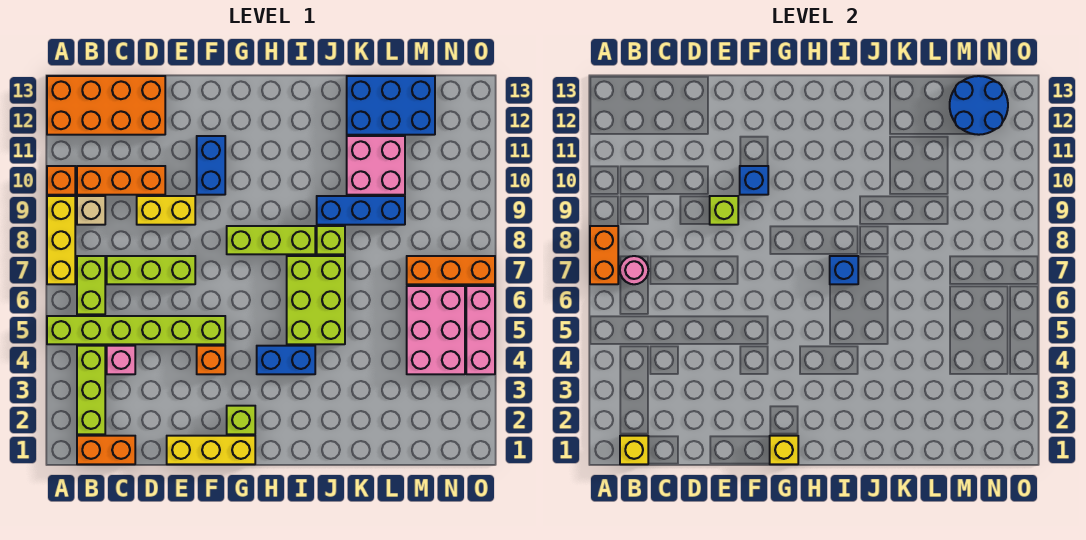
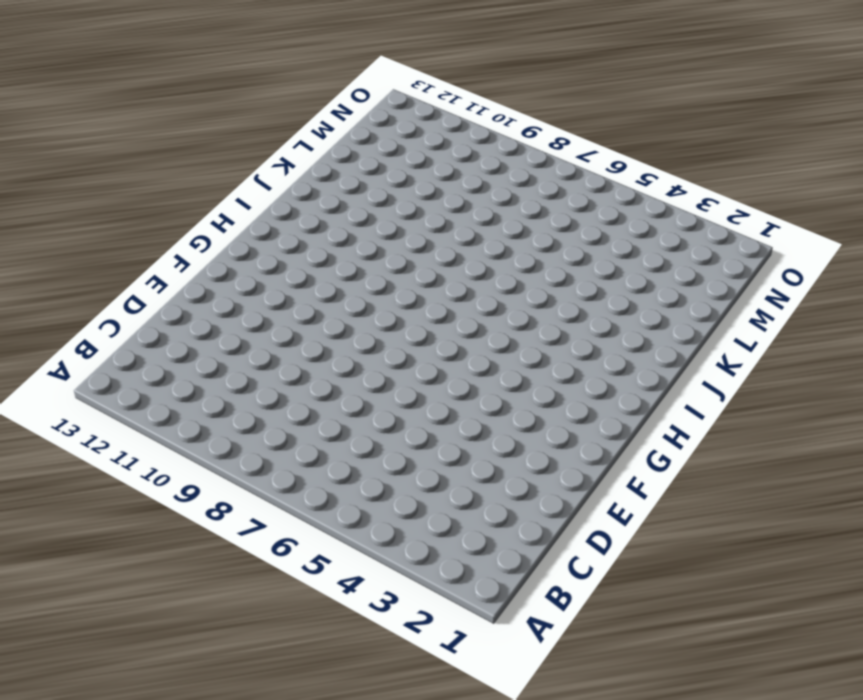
none -> lime brick A5:F5 level 1
none -> yellow brick A7:A9 level 1
none -> orange brick A10 level 1
none -> orange brick A12:D13 level 1

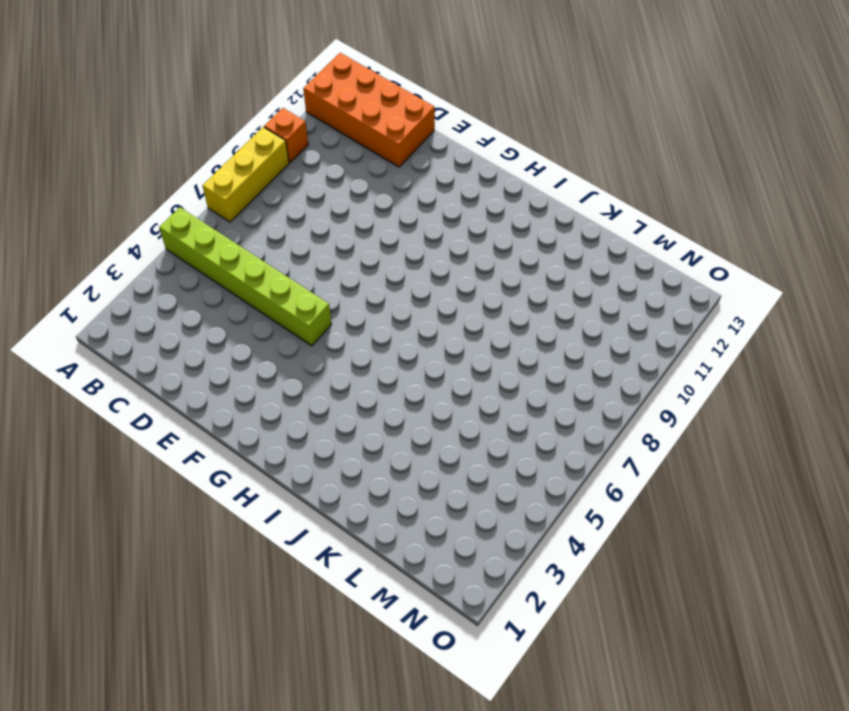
none -> orange brick B1:C1 level 1
none -> lime brick B2:B4 level 1
none -> lime brick B6:B7 level 1
none -> tan brick B9 level 1

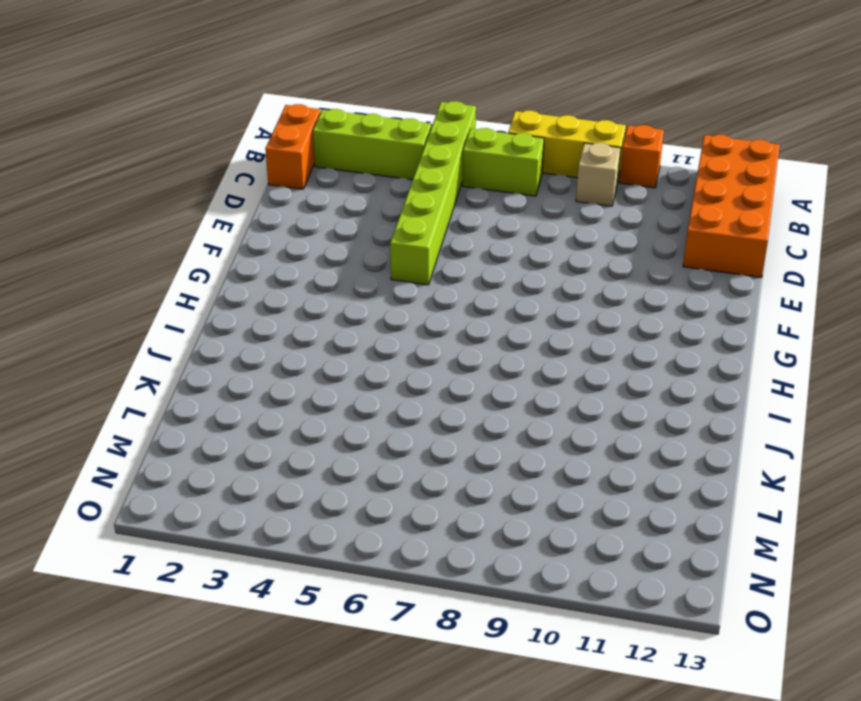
none -> orange brick B10:D10 level 1
none -> pink brick C4 level 1
none -> lime brick C7:E7 level 1
none -> yellow brick D9:E9 level 1

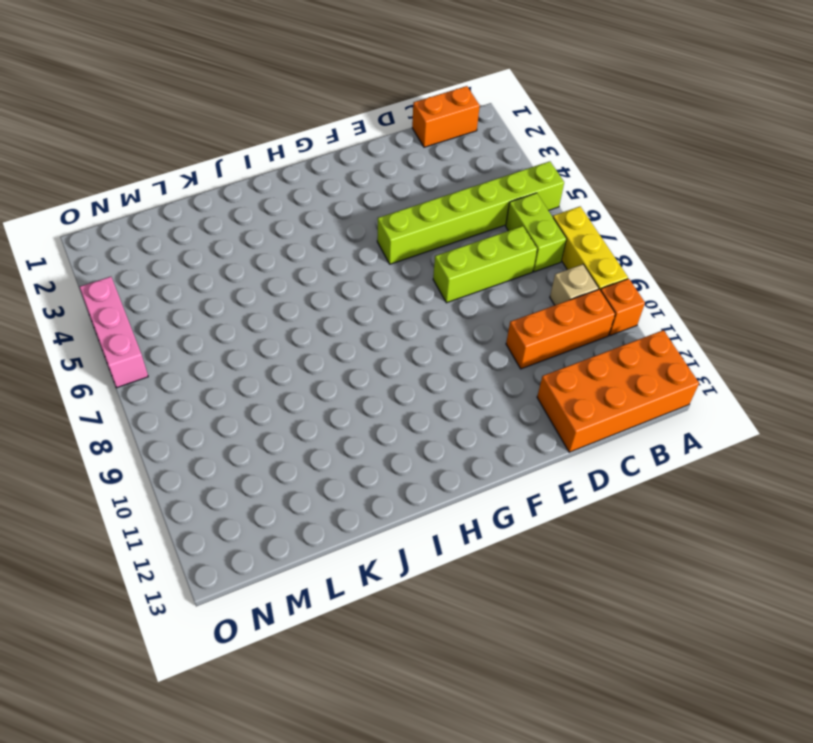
none -> lime brick B2:B4 level 1
none -> pink brick C4 level 1
none -> yellow brick D9:E9 level 1
none -> yellow brick E1:G1 level 1

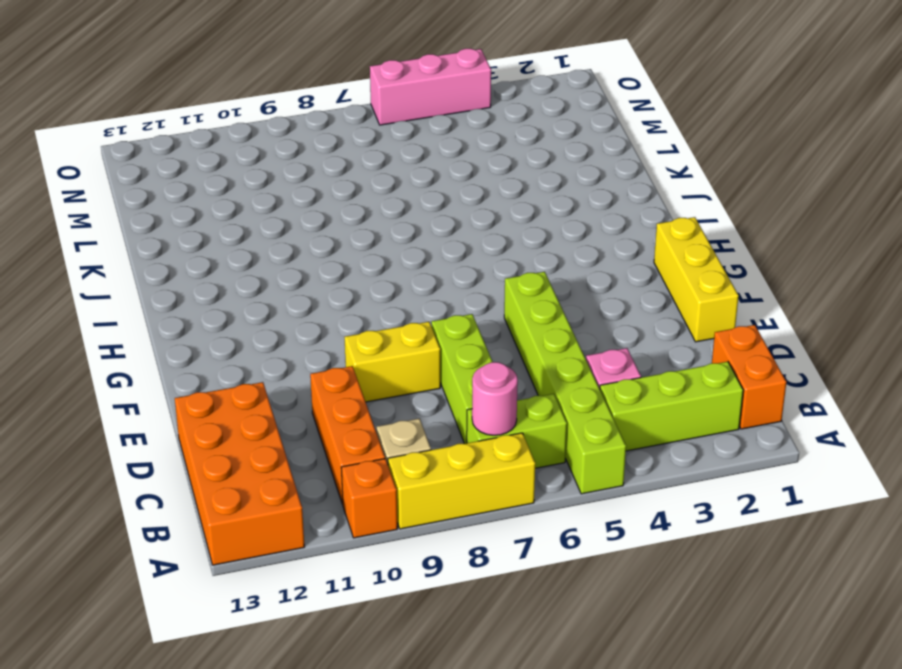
yellow brick E8:E9 level 1 -> yellow brick D9:E9 level 1
none -> orange brick F4 level 1
none -> blue brick F10:F11 level 1
none -> lime brick G2 level 1
none -> lime brick G8:I8 level 1

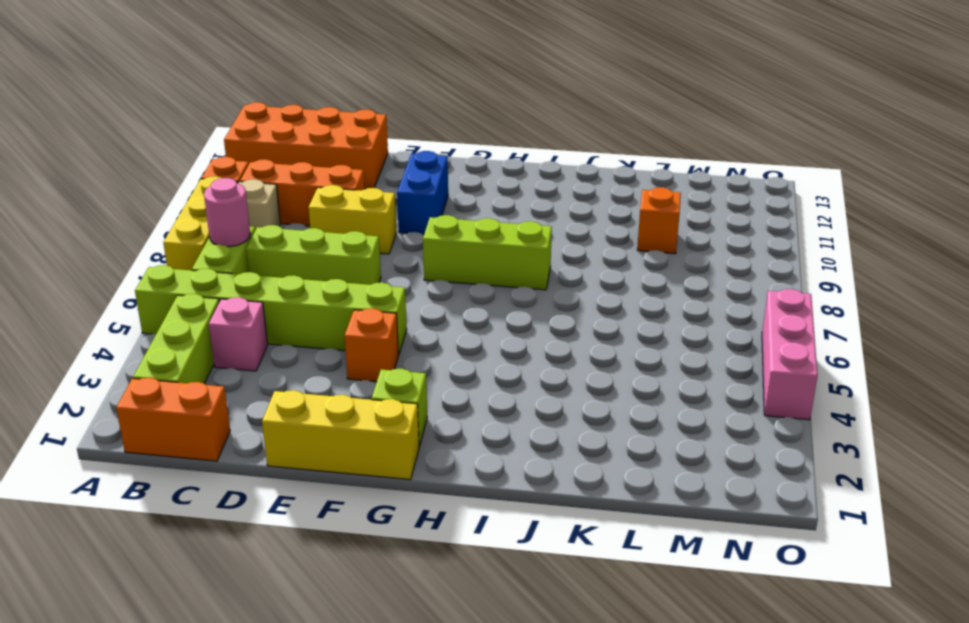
orange brick L10 level 1 -> pink brick K10:L11 level 1
none -> blue brick H4:I4 level 1
none -> lime brick I5:J7 level 1
none -> lime brick J8 level 1
none -> blue brick J9:L9 level 1

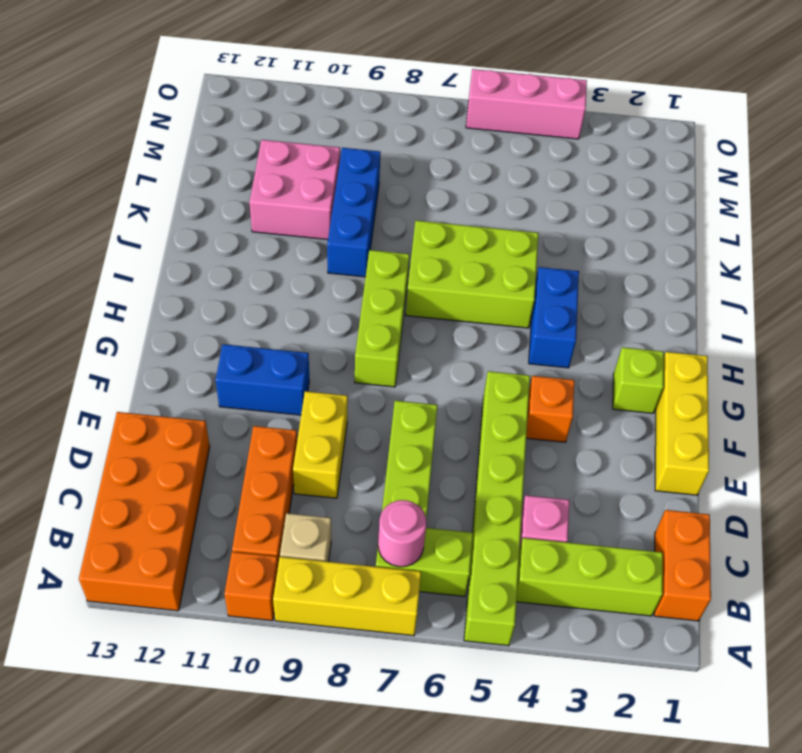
none -> lime brick J8 level 1
none -> blue brick K12:M13 level 1
none -> pink brick M4:N6 level 1
none -> orange brick M7:O7 level 1

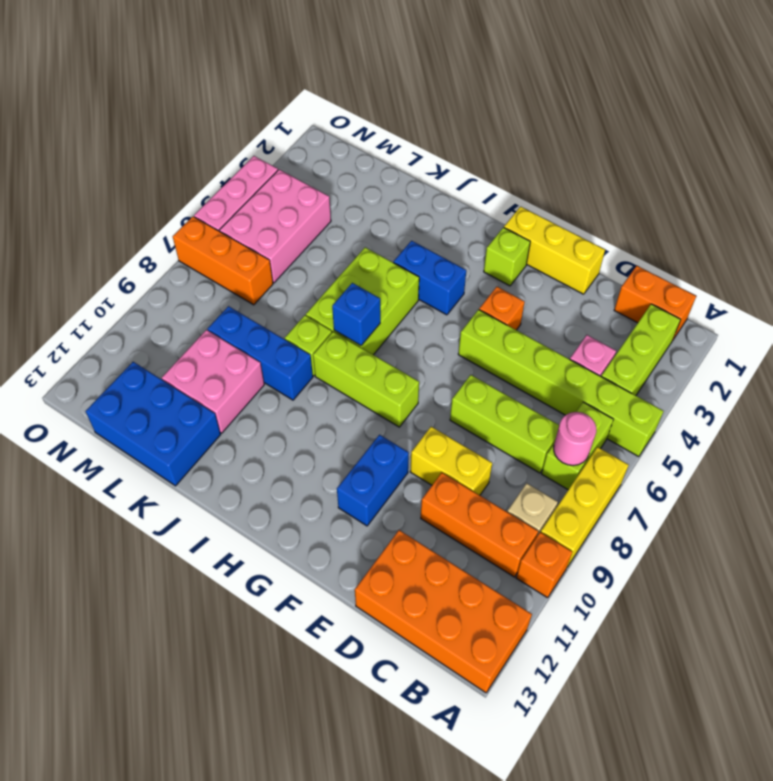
none -> orange brick A7:A8 level 2
none -> yellow brick B1 level 2
none -> lime brick E9 level 2
none -> blue brick F10 level 2

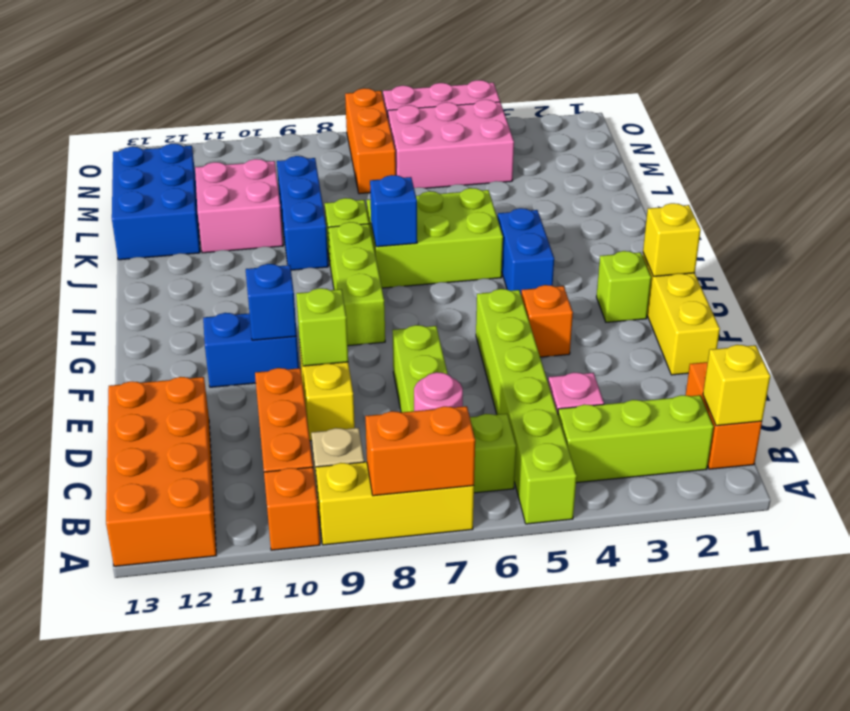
none -> blue round brick M12:N13 level 2

